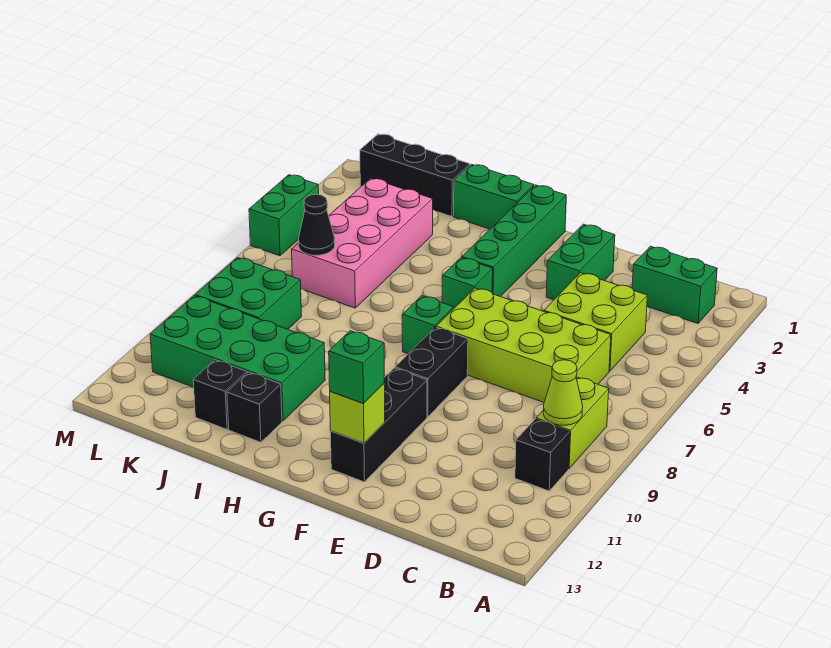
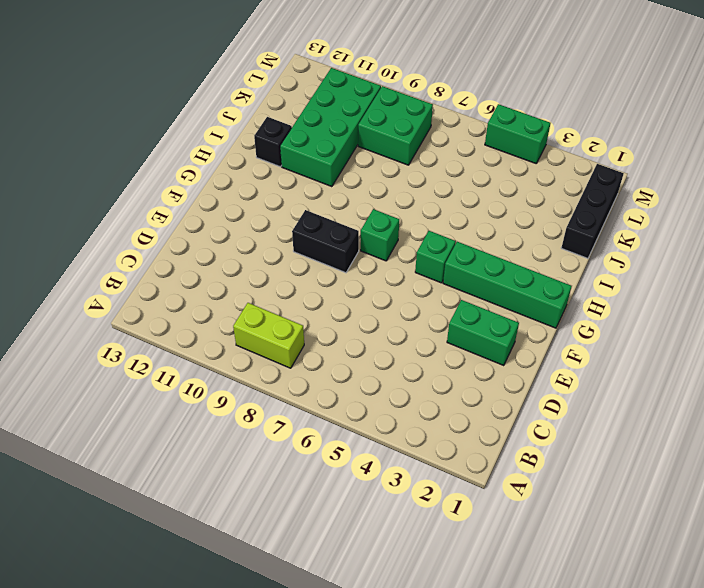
none -> green brick B2:C2 level 1
none -> black brick B10 level 1
none -> lime brick C4:D5 level 1

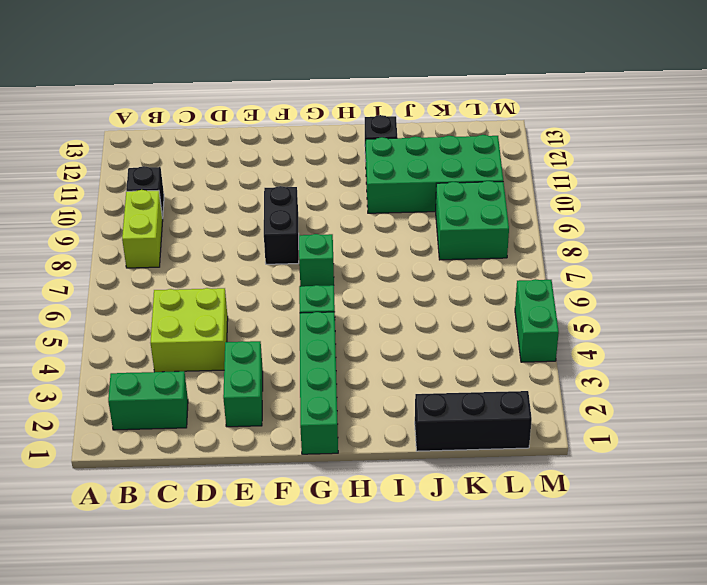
none -> lime brick C6:F7 level 1
none -> black brick F10:F12 level 1
none -> green brick H1:I1 level 1

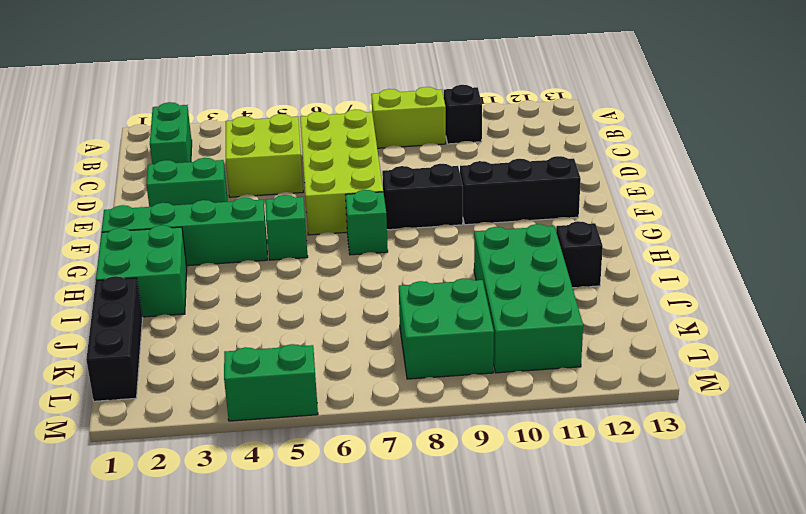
green brick H1:I2 level 1 -> green brick H1:I1 level 1
none -> pink brick J3:K6 level 1
none -> black brick J12 level 1
none -> lime cone B9 level 2

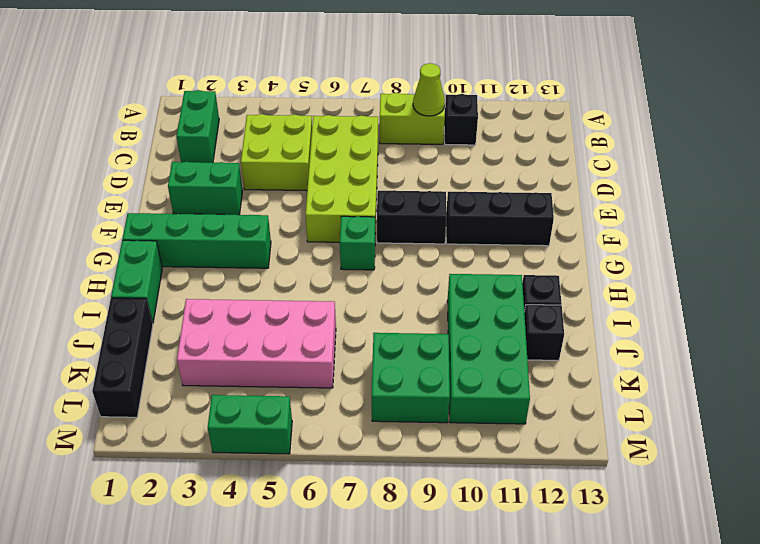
none -> green brick G5 level 1
none -> lime brick F12 level 2
none -> black cone K6 level 2

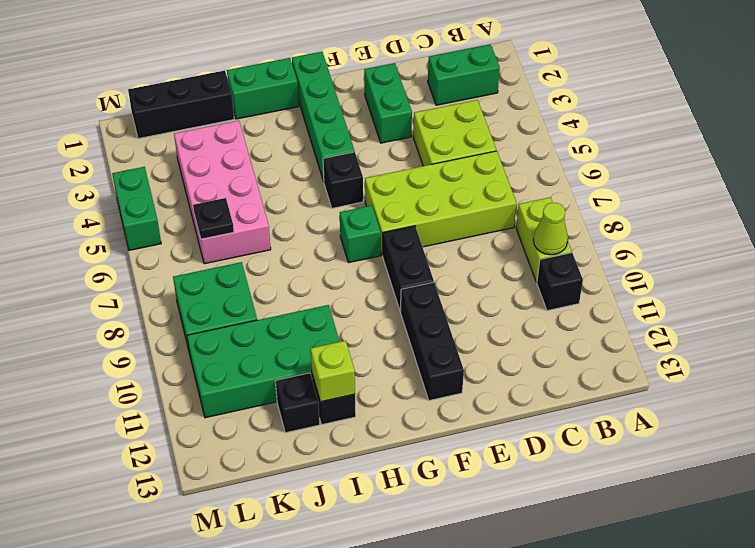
black brick G5 level 1 -> green brick G5 level 1
lime brick I12 level 2 -> lime brick F12 level 2
black plate K6 level 2 -> black cone K6 level 2
none -> green brick F12 level 3

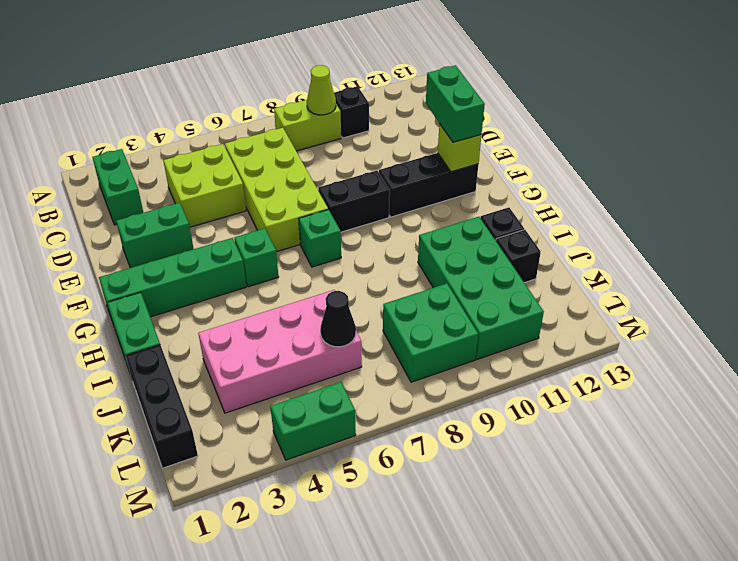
green brick E12:F12 level 3 -> green brick F12 level 3

